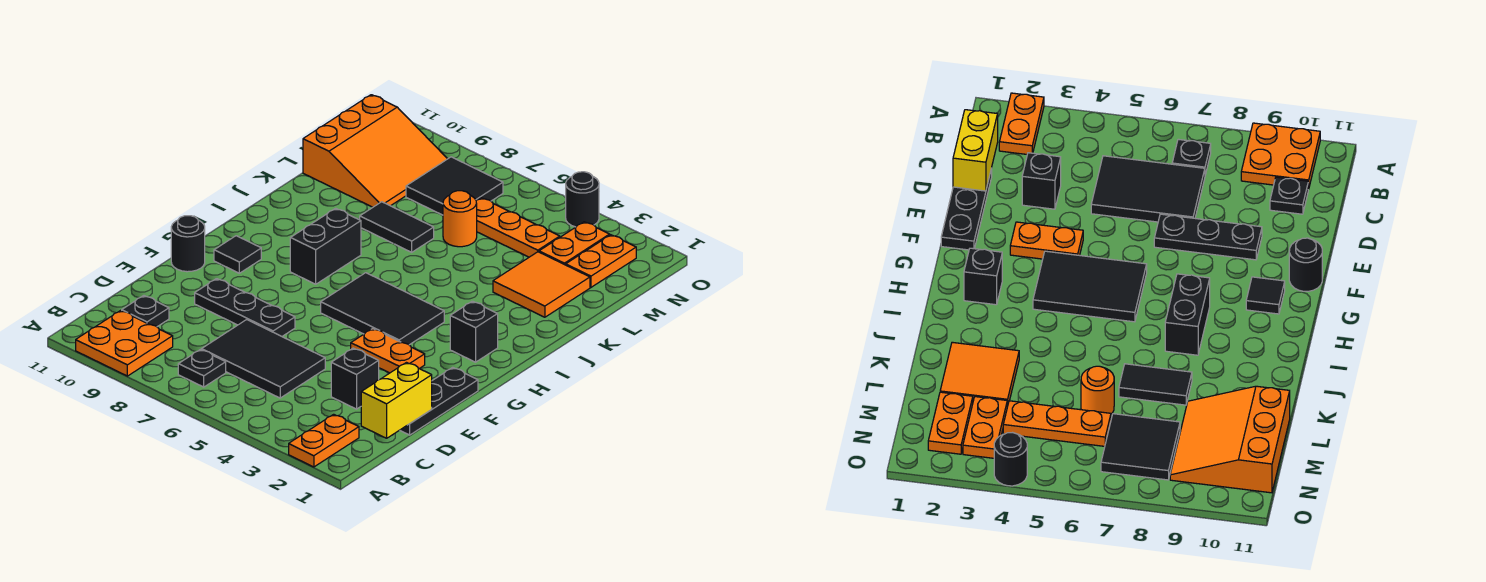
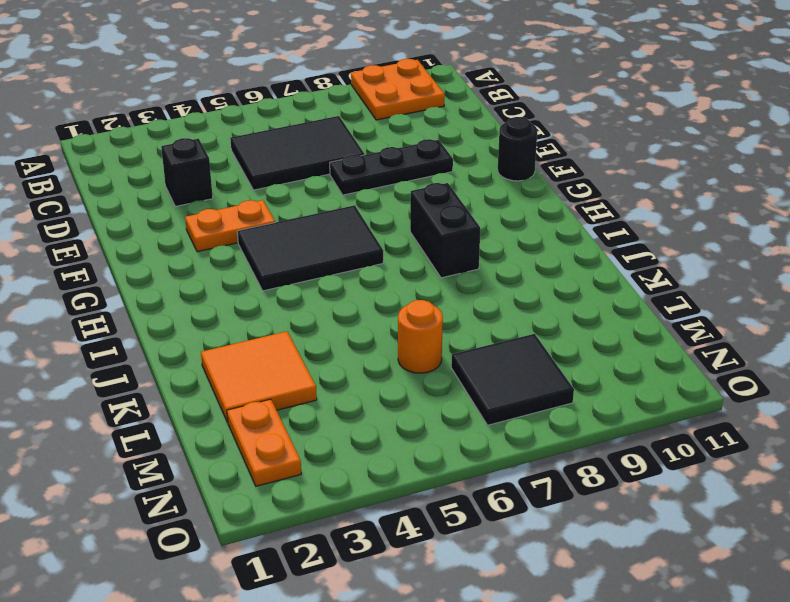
none -> orange plate A2:B2 level 1
none -> black plate B7 level 1
none -> black plate C10 level 1

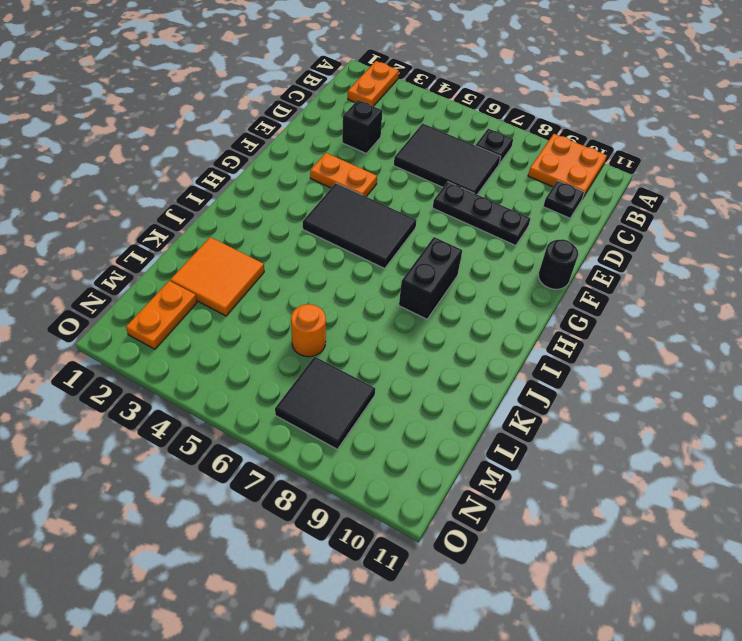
none -> black plate D1:F1 level 1
none -> black tile G10 level 1
none -> black brick H2 level 1

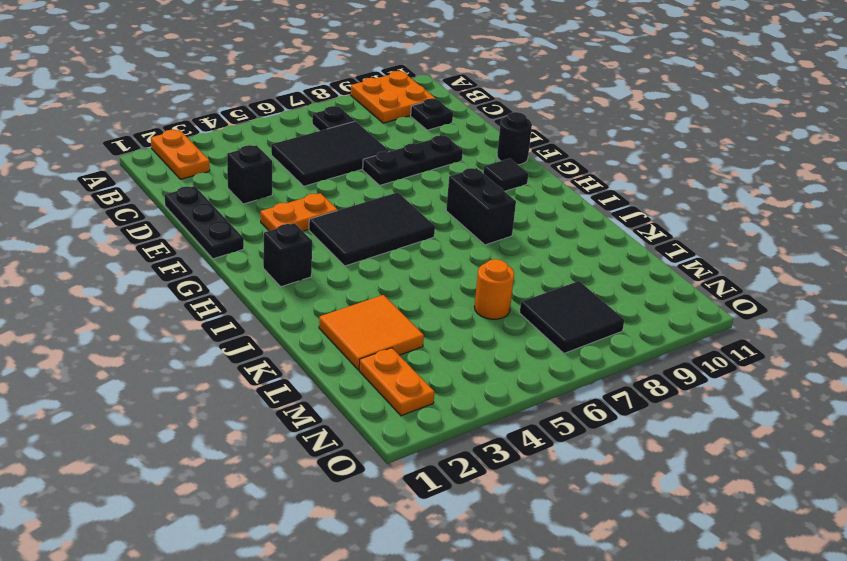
none -> black tile K7:K8 level 1
none -> orange slope L9:N11 level 1 top 11
none -> orange plate M3:N3 level 1

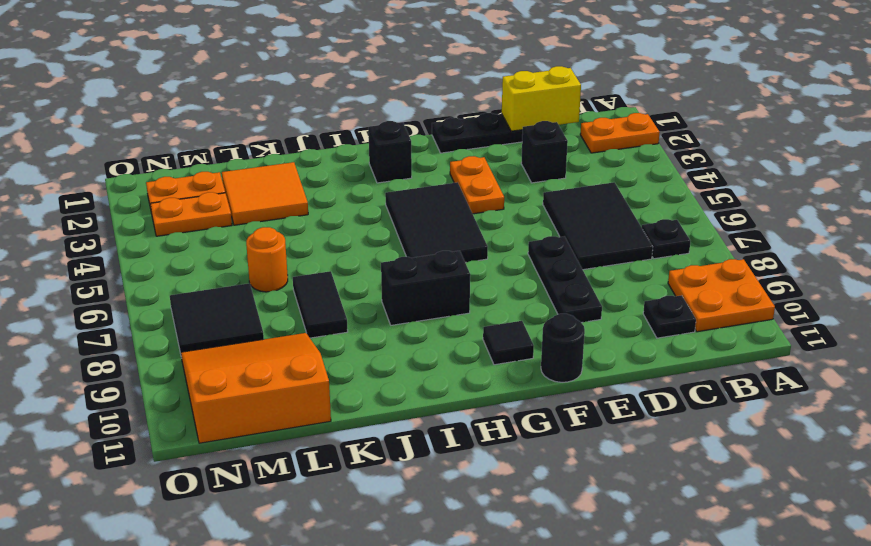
none -> orange plate M4:M6 level 1
none -> black round brick O4 level 1

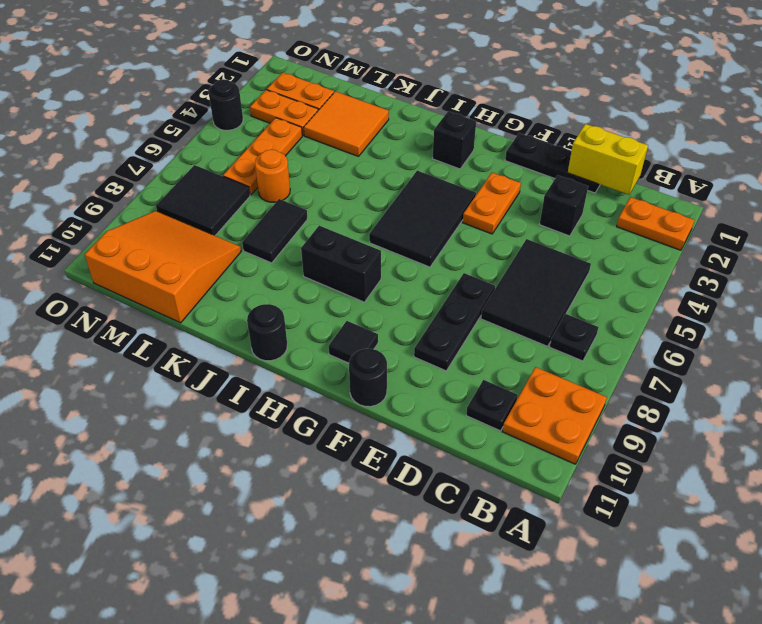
black round brick I11 level 1 -> none

